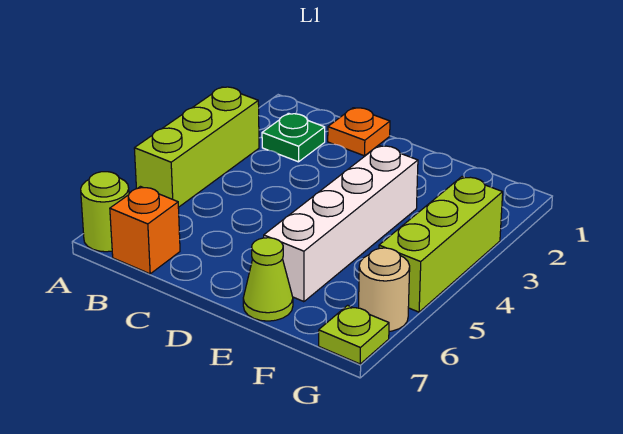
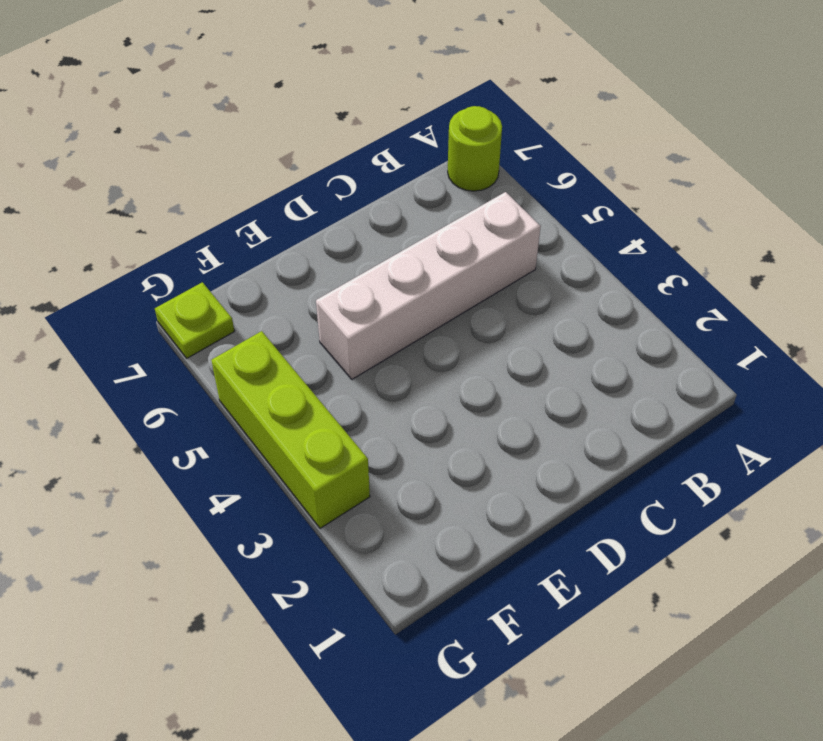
white brick B5:E5 level 1 -> white brick E3:E6 level 1
none -> lime brick A3:A5 level 1
none -> green plate B2 level 1

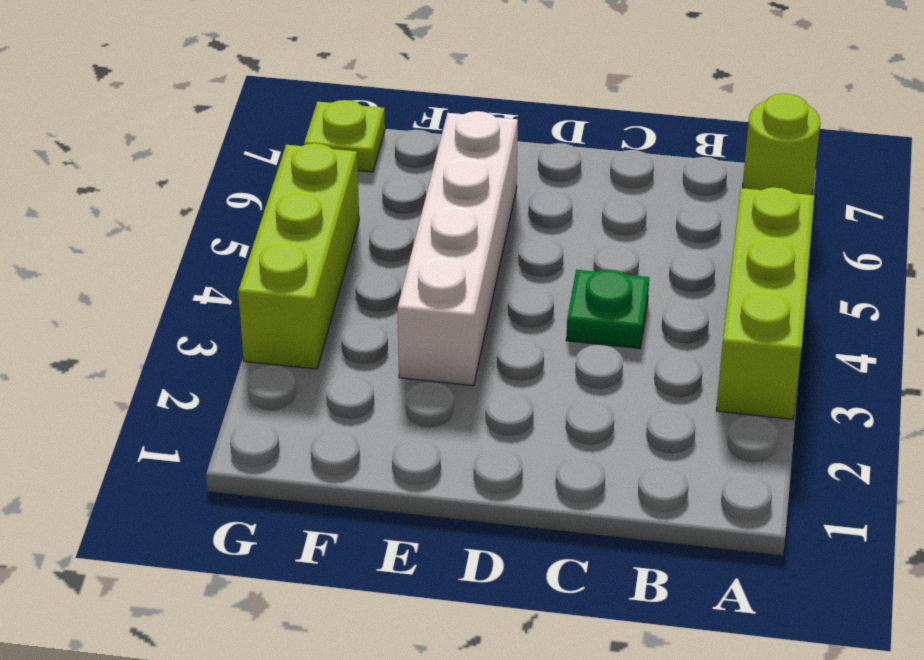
green plate C4 level 1 -> green plate B2 level 1
none -> orange brick B7 level 1
none -> orange plate C1 level 1

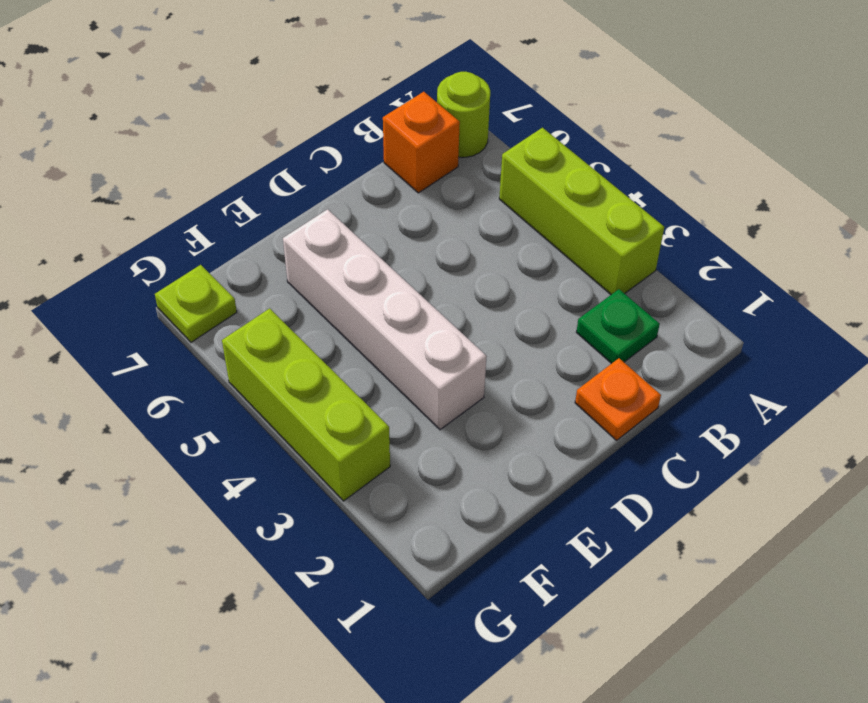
none -> lime cone E7 level 1
none -> tan round brick G6 level 1

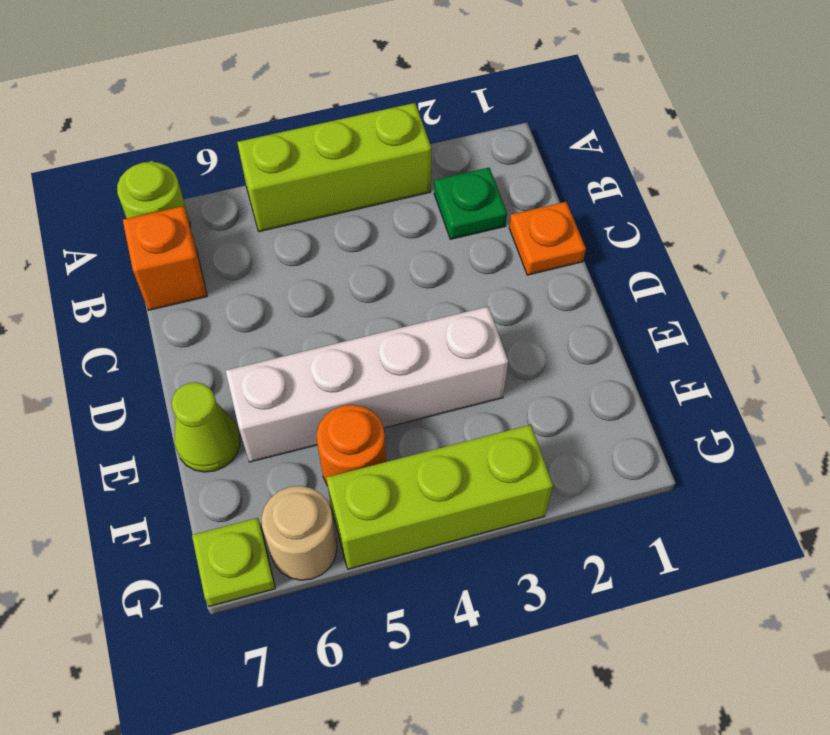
orange round brick F5 level 1 -> none

